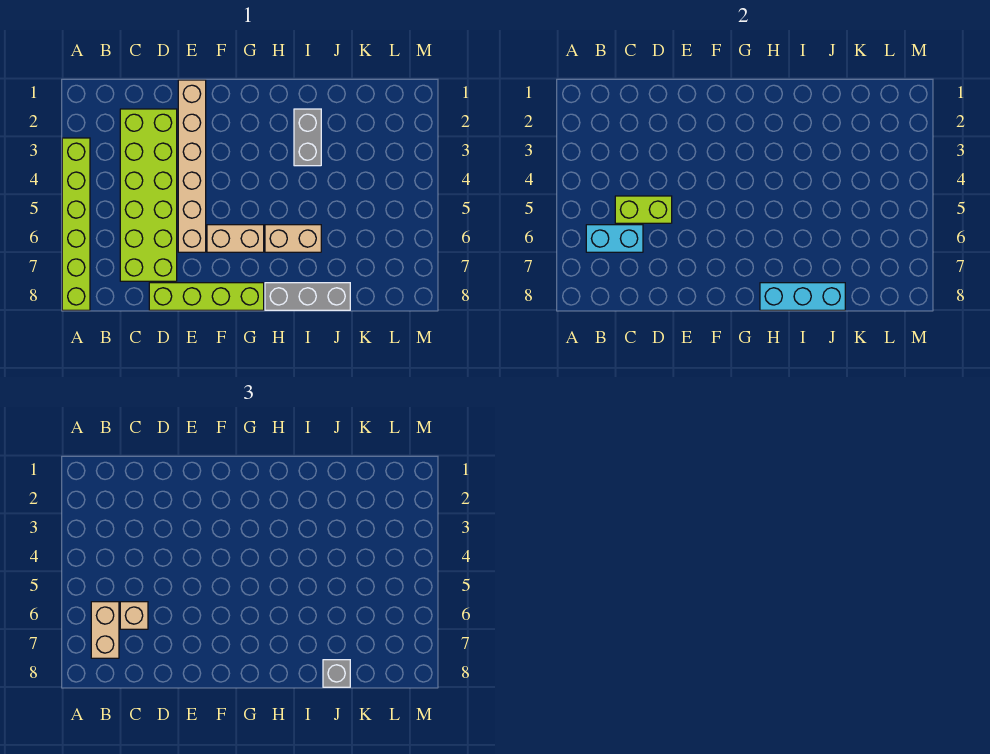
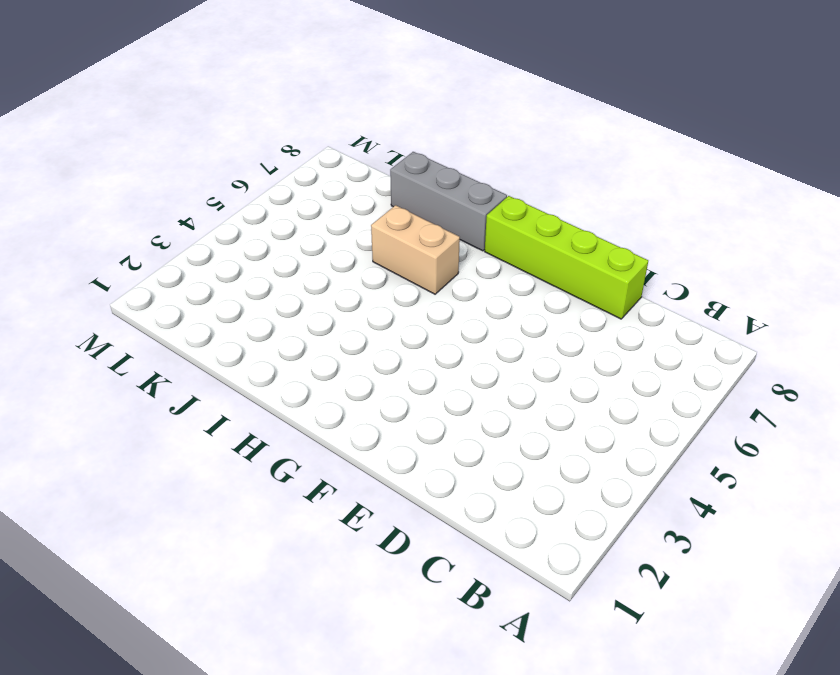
none -> lime brick A3:A8 level 1
none -> lime brick C2:D7 level 1
none -> tan brick E1:E6 level 1

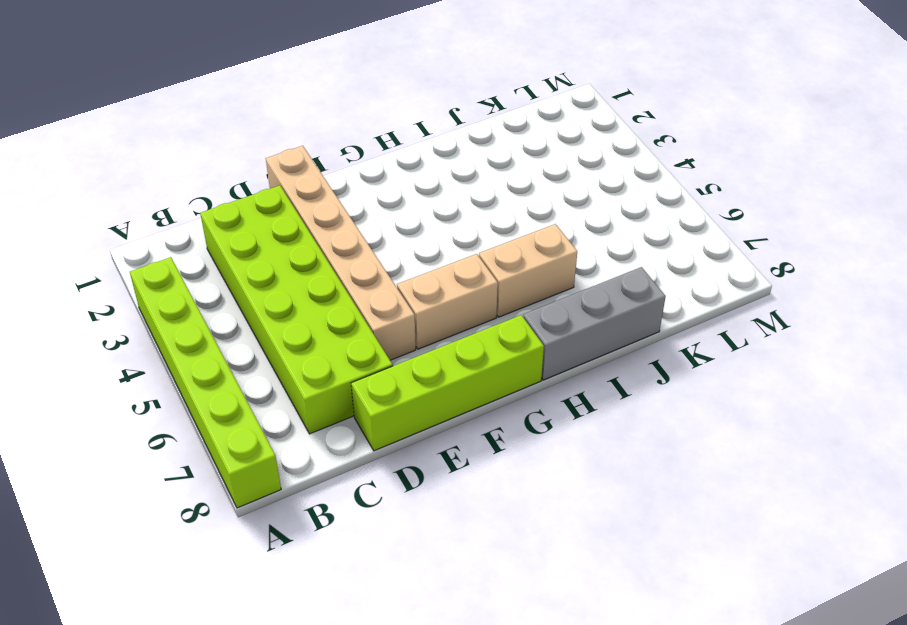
none -> grey brick I2:I3 level 1
none -> cyan brick B6:C6 level 2
none -> lime brick C5:D5 level 2

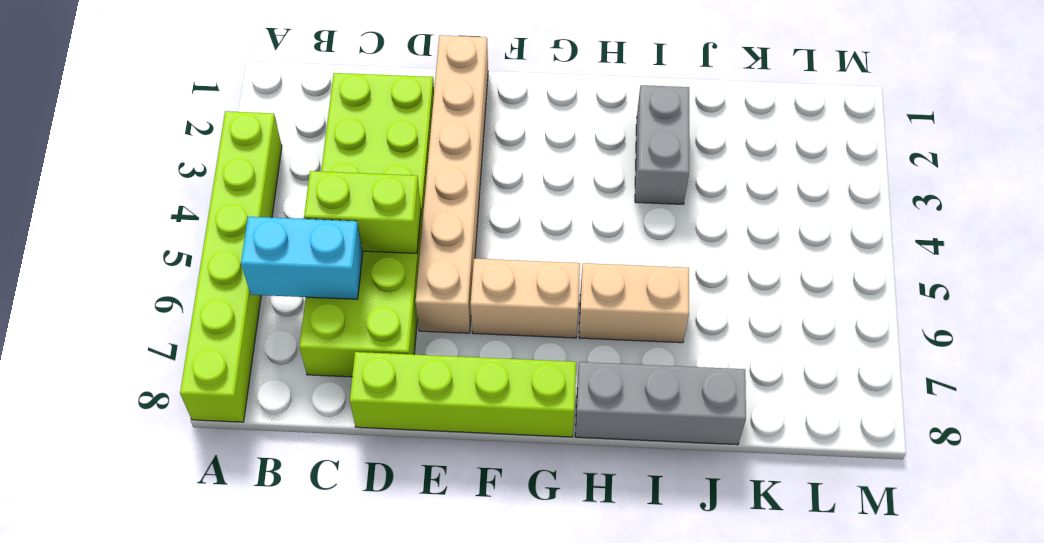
none -> cyan brick H8:J8 level 2
none -> tan brick B6:B7 level 3
none -> tan brick C6 level 3

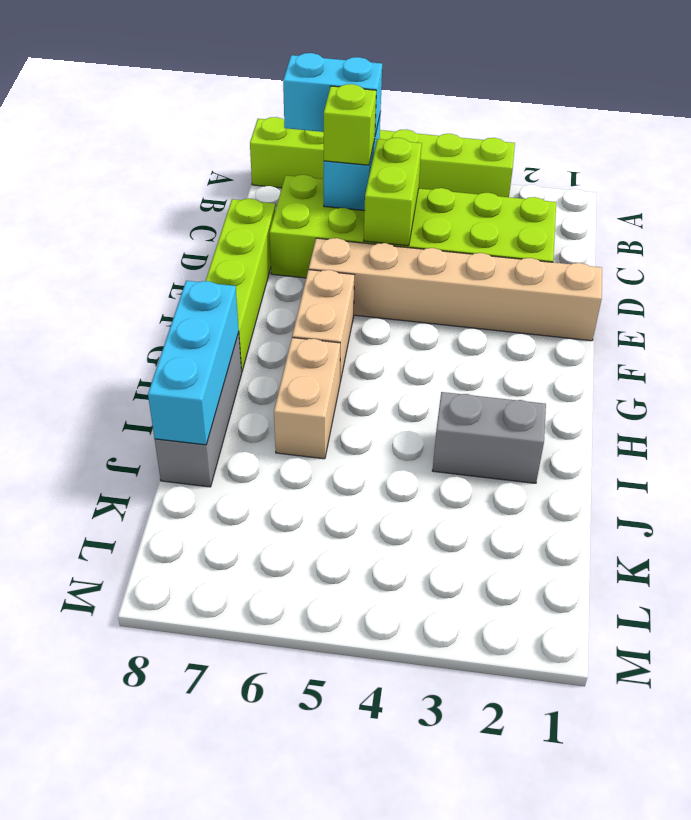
cyan brick B6:B7 level 3 -> tan brick B6:B7 level 3
lime brick C6 level 3 -> tan brick C6 level 3
none -> grey brick J8 level 3

